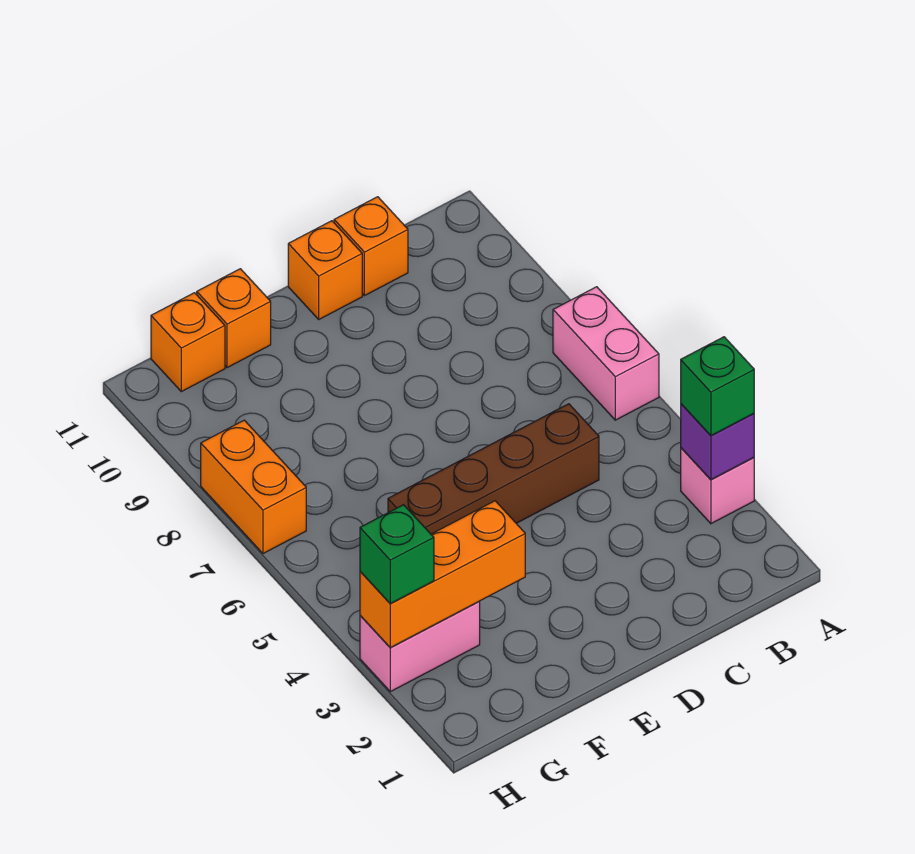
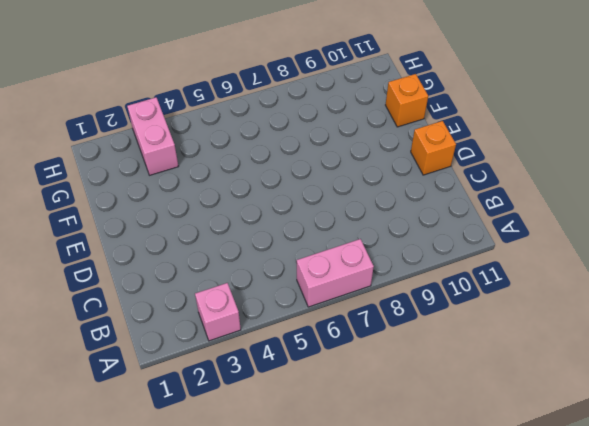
none -> brown brick C5:F5 level 1
none -> orange brick C11 level 1
none -> orange brick G11 level 1

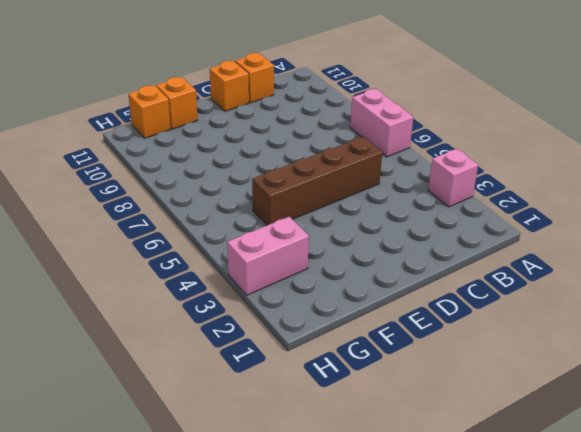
none -> orange brick H7:H8 level 1
none -> purple brick A3 level 2
none -> orange brick F3:H3 level 2

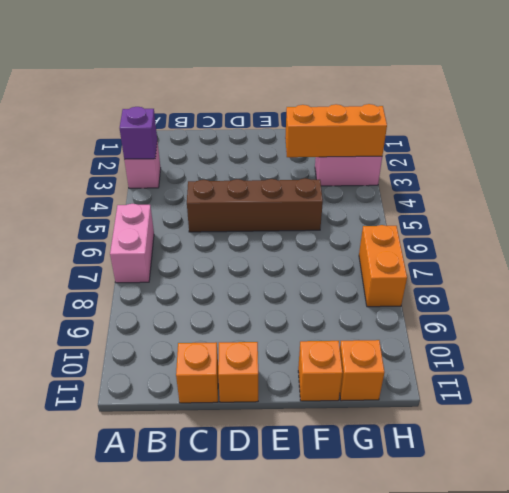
none -> green brick A3 level 3
none -> green brick H3 level 3

